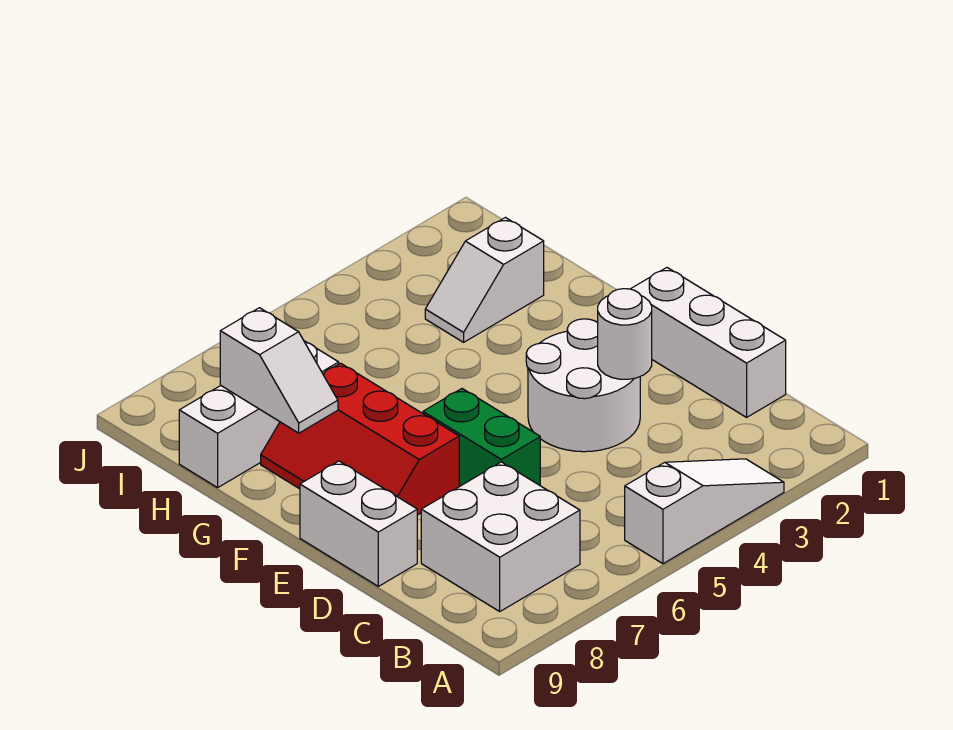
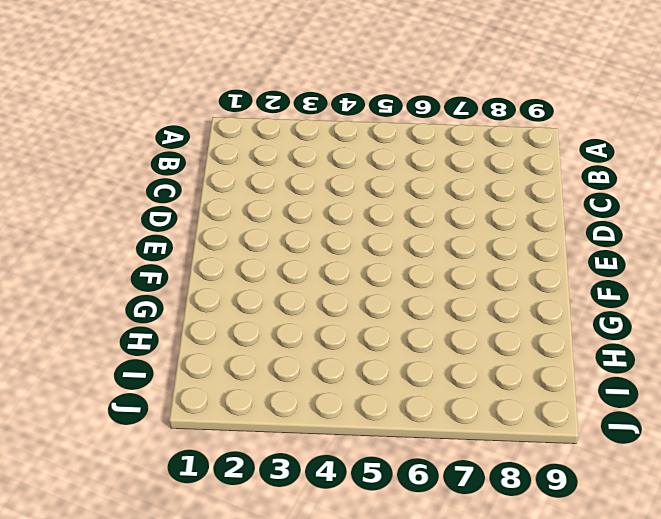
none -> white slope A3:A5 level 1 top 5
none -> white brick B7:C8 level 1

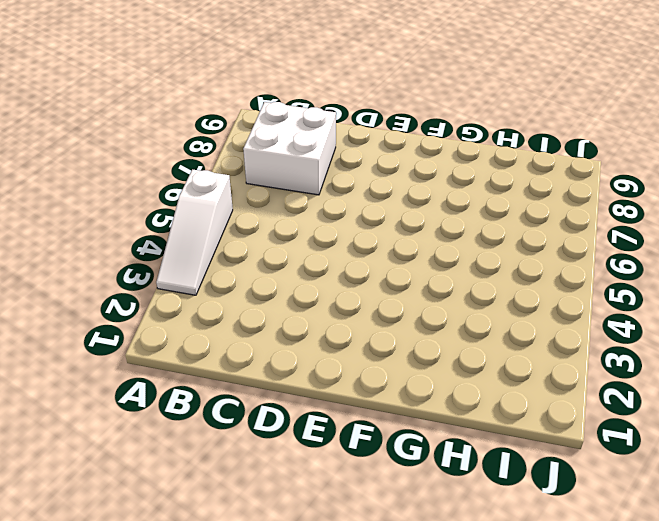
none -> white brick C1:E1 level 1
none -> white round brick D3:E4 level 1

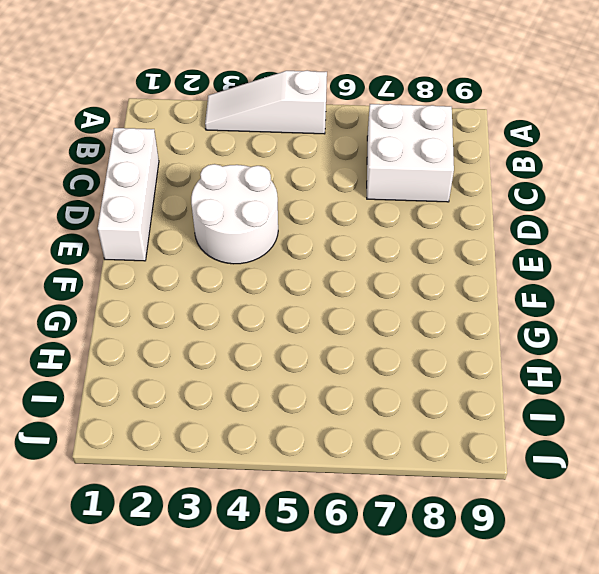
none -> green brick D6:E6 level 1
none -> white brick D9:E9 level 1

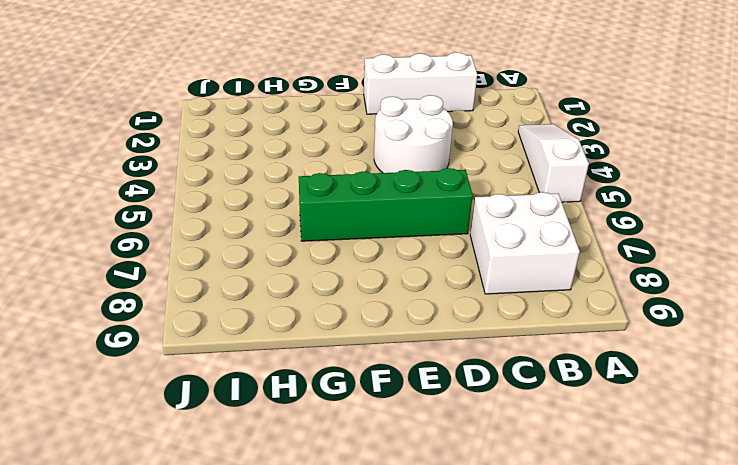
green brick D6:G6 level 1 -> green brick D6:E6 level 1
none -> white brick D9:E9 level 1
none -> red slope E7:G8 level 1 top 7

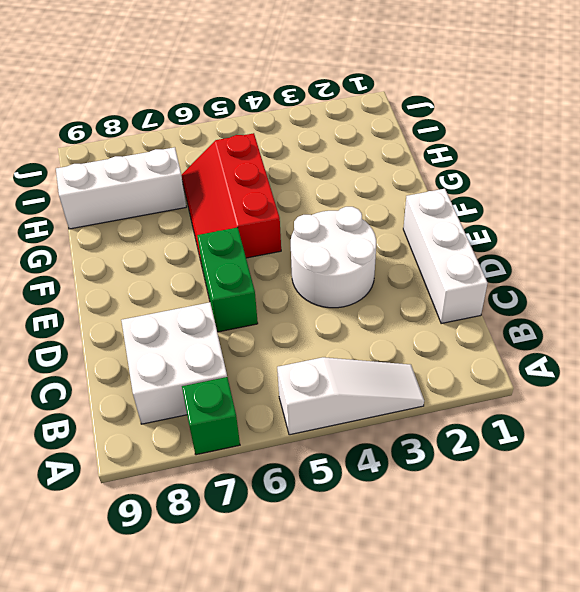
green brick A7 level 1 -> none
red slope F5:H6 level 1 top 5 -> red slope E7:G8 level 1 top 7
none -> white brick D9:E9 level 1
none -> white slope H2:H3 level 1 top 2

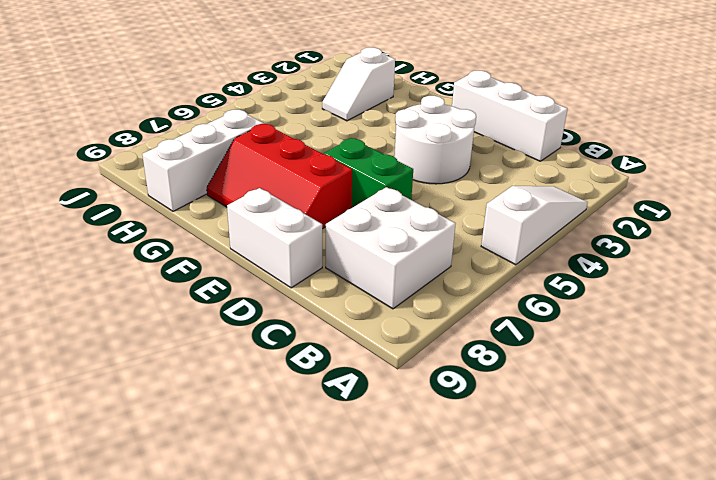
none -> white round brick D3 level 2
none -> white slope G8:H8 level 2 top H

